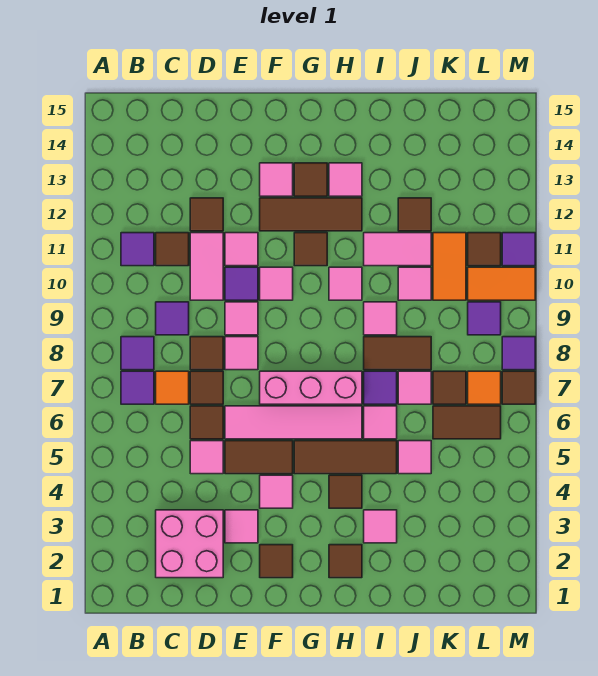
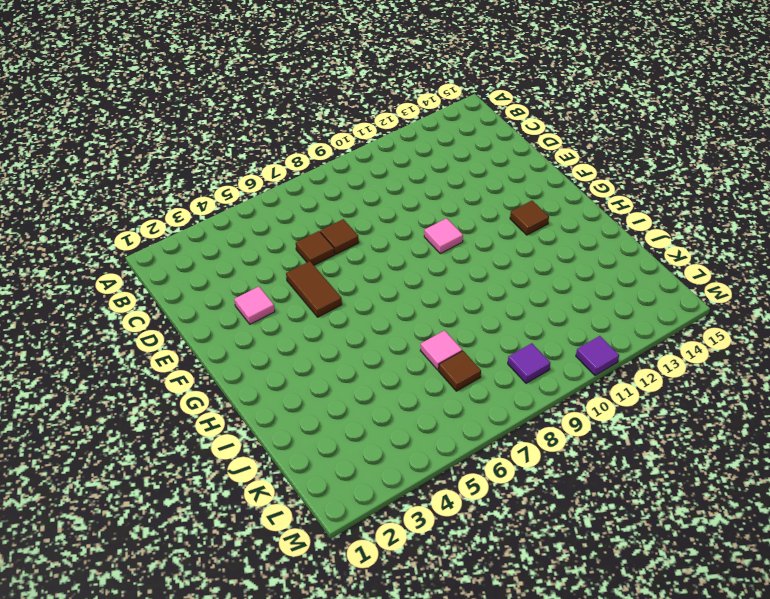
none -> purple tile B7 level 1
none -> purple tile B8 level 1
none -> purple tile B11 level 1
none -> pink brick C2:D3 level 1

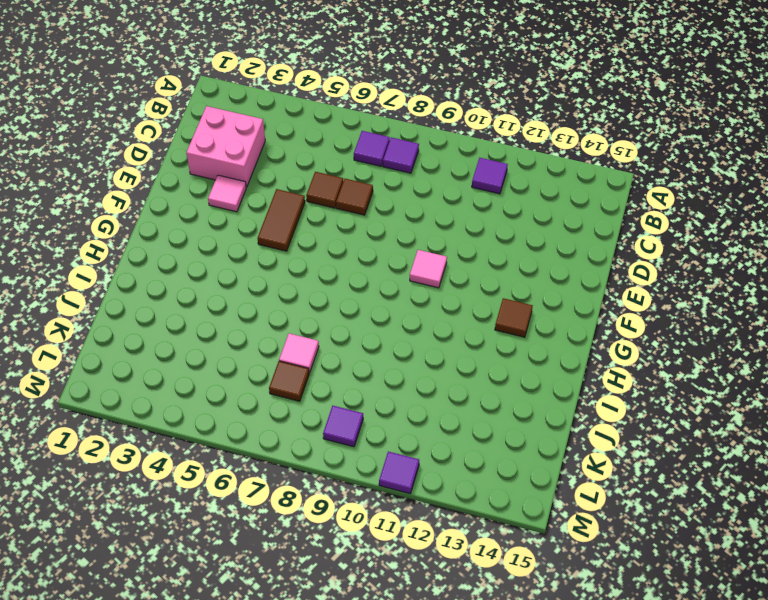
none -> orange tile C7 level 1
none -> purple tile C9 level 1
none -> brown tile C11 level 1
none -> pink tile D5 level 1

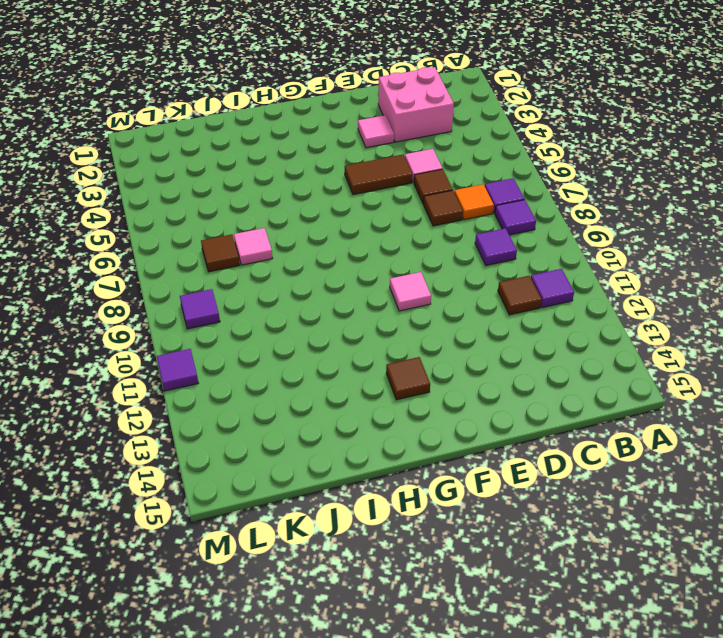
none -> brown tile D8 level 1
none -> pink tile D10:D11 level 1
none -> brown tile D12 level 1
none -> pink tile E6:H6 level 1

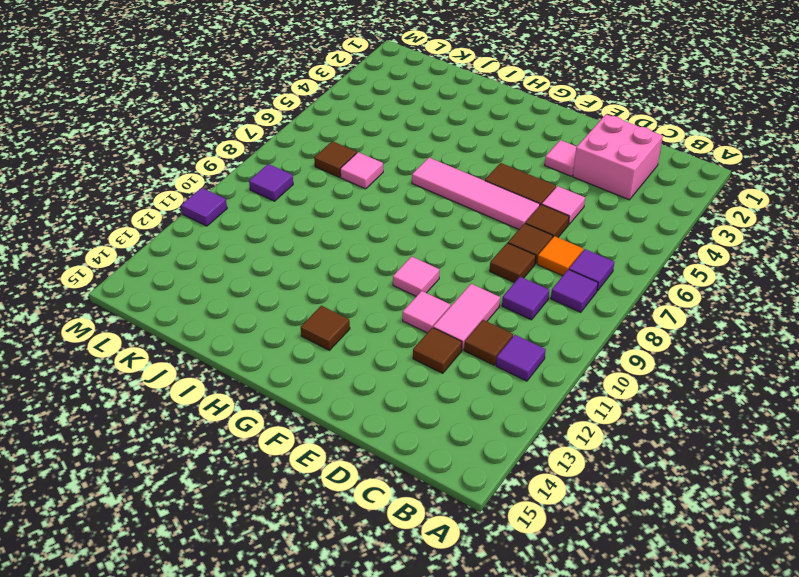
none -> pink tile E8 level 1
none -> pink tile E9 level 1
none -> purple tile E10 level 1
none -> brown tile F2 level 1

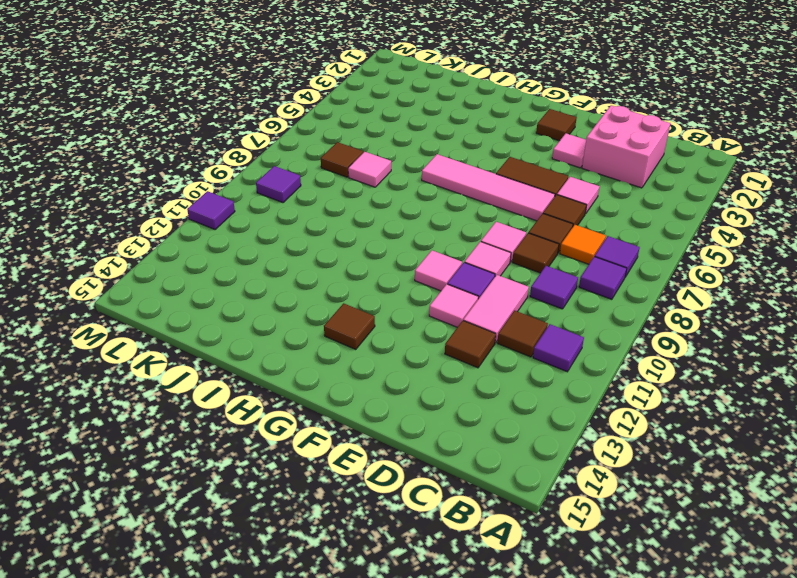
none -> pink tile F4 level 1
none -> pink brick F7:H7 level 1
none -> brown tile F12:H12 level 1
none -> pink tile F13 level 1

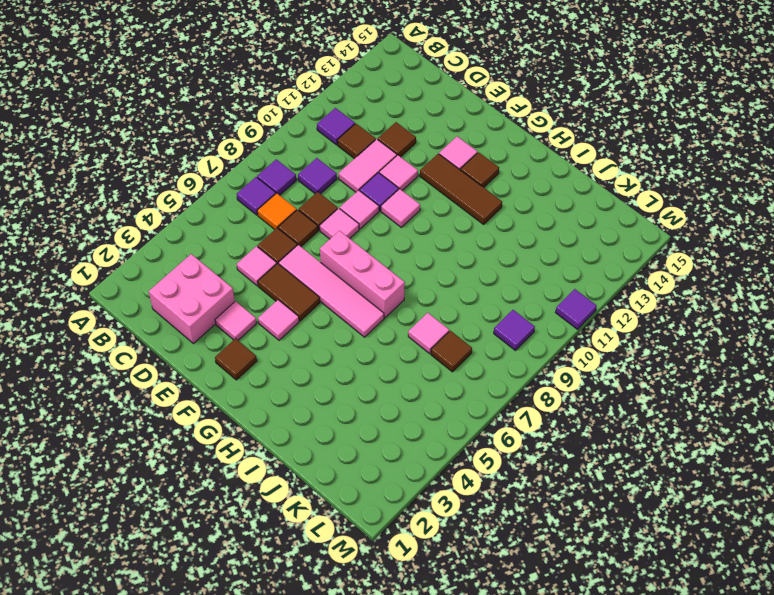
none -> brown tile G5:I5 level 1
none -> brown tile G11 level 1
none -> brown tile H2 level 1
none -> brown tile H4 level 1

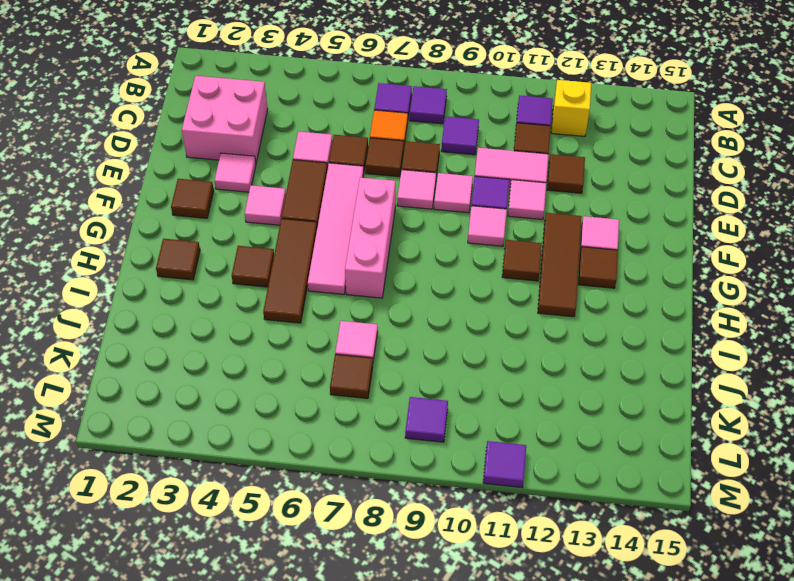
yellow brick B12 level 1 -> none
none -> pink tile H10 level 1
none -> pink tile H13 level 1
none -> pink tile I3 level 1
none -> pink tile I6 level 1

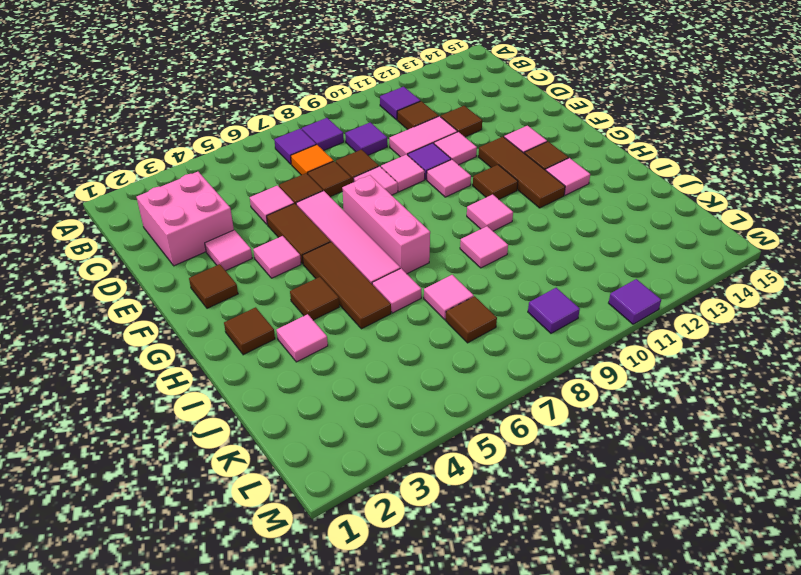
none -> purple tile I7 level 1
none -> brown tile I8:J8 level 1
none -> pink tile I11:J11 level 1
none -> pink tile J5 level 1

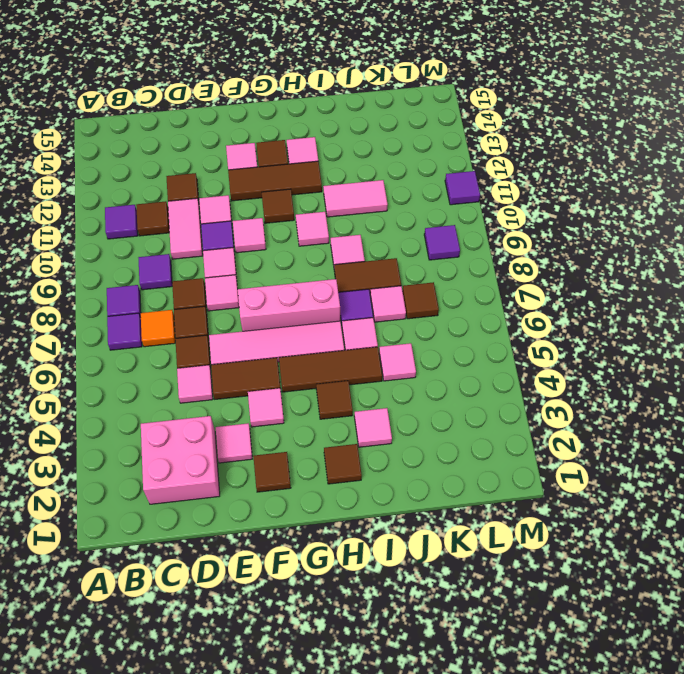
none -> pink tile J10 level 1
none -> brown tile J12 level 1
none -> brown tile K6:L6 level 1
none -> orange tile K10:K11 level 1

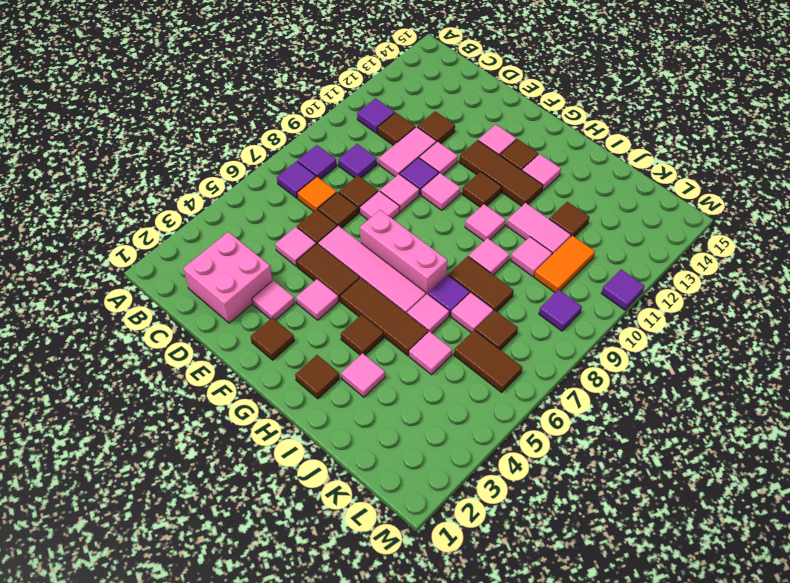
none -> orange tile L7 level 1
none -> orange tile L10:M10 level 1
none -> brown tile L11 level 1
none -> brown tile M7 level 1

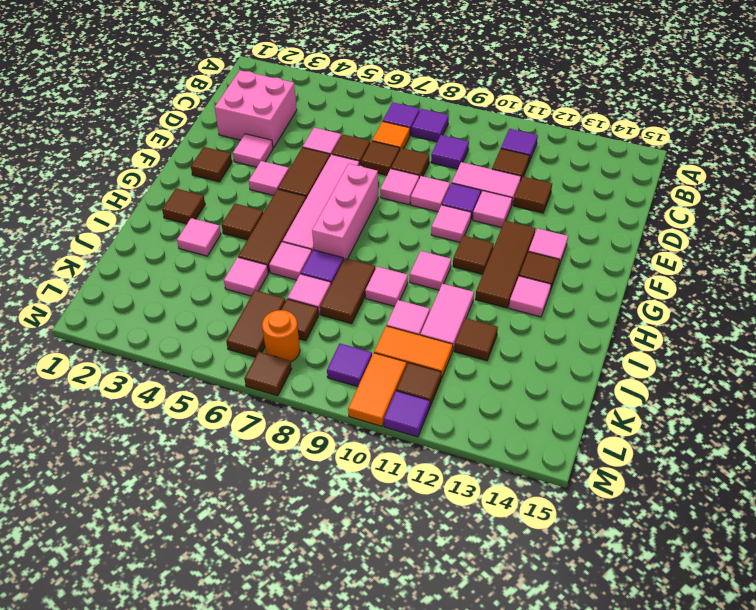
orange round brick L7 level 1 -> orange tile L7 level 1
none -> purple tile M8 level 1

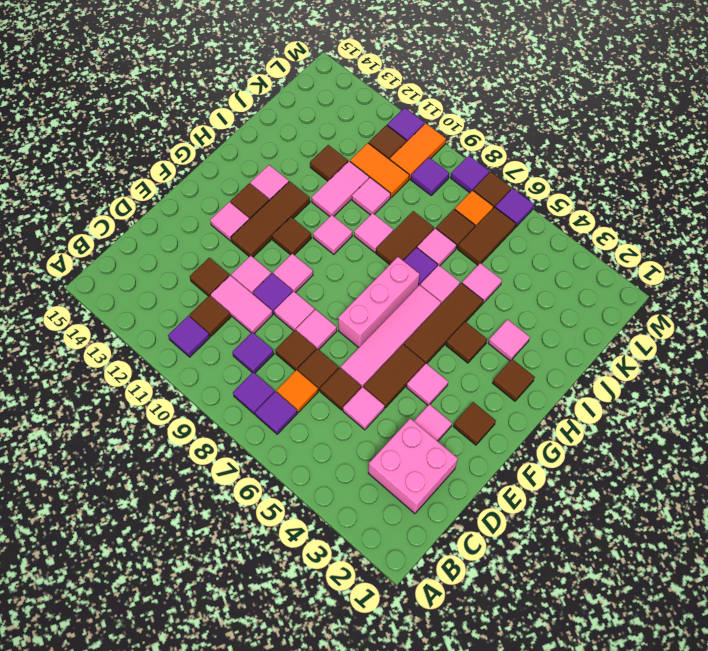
purple tile M6 level 1 -> none

